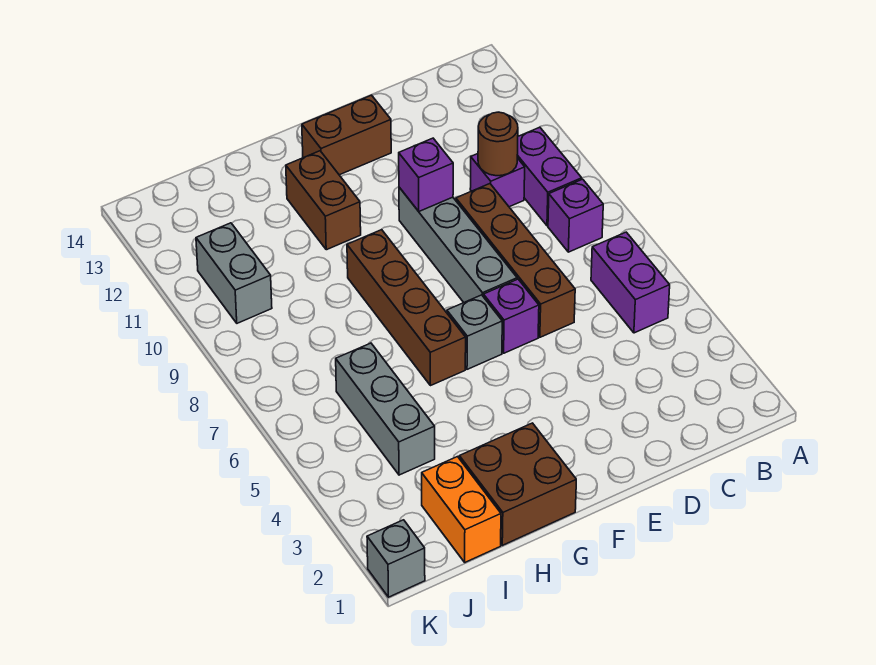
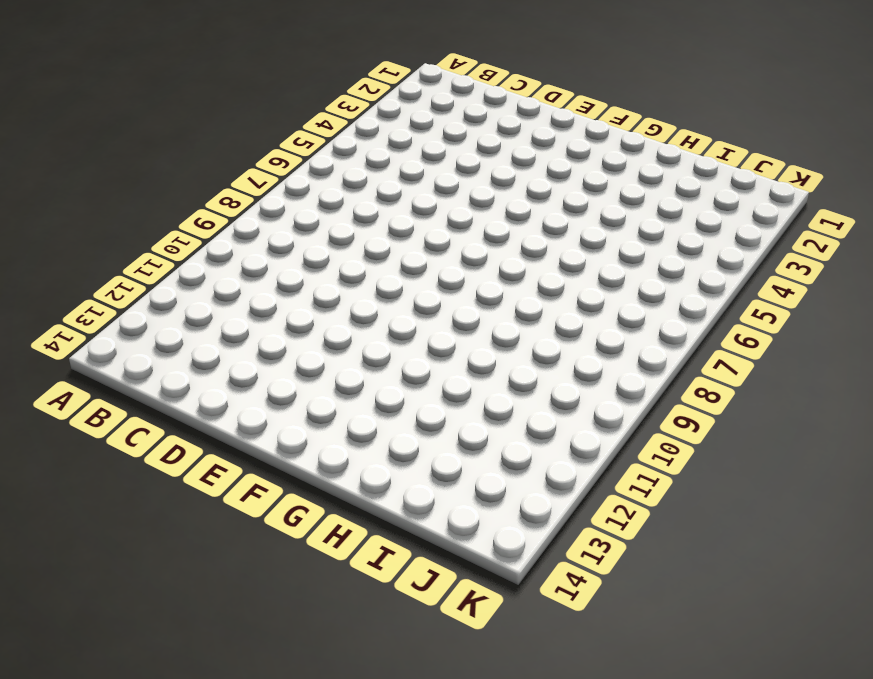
none -> purple brick B5:B6 level 1
none -> purple brick B8 level 1
none -> purple brick B9:B10 level 1

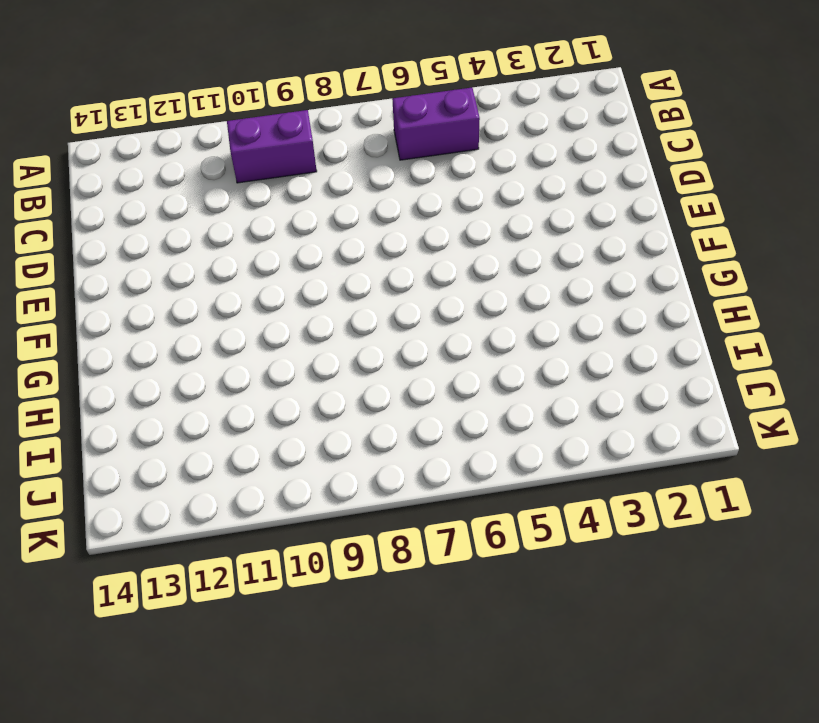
none -> purple brick B8 level 1
none -> purple brick C10 level 1
none -> brown brick D6:D9 level 1

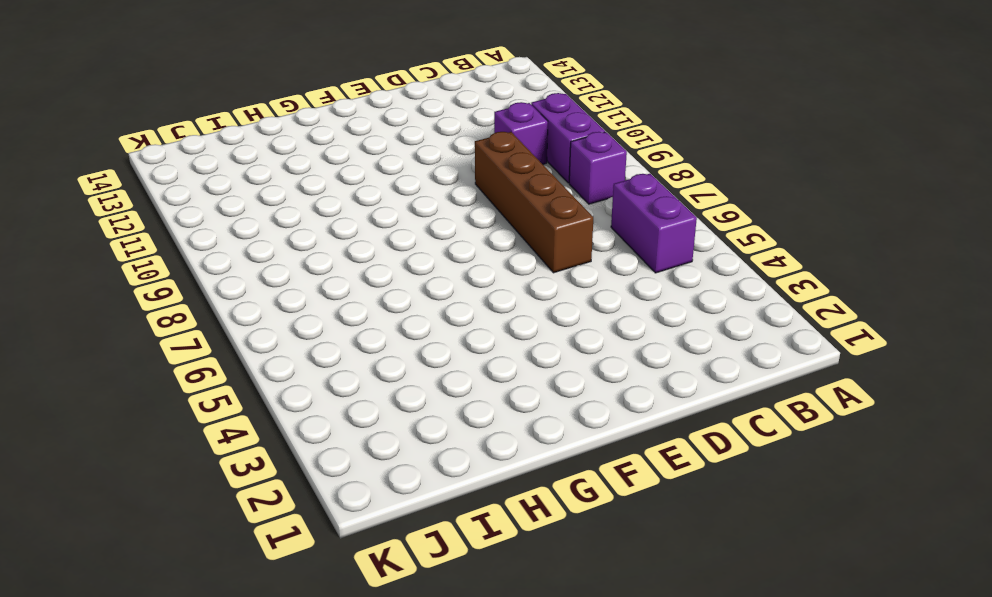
none -> purple brick E6 level 1
none -> grey brick E7:E10 level 1
none -> brown brick E13:F13 level 1

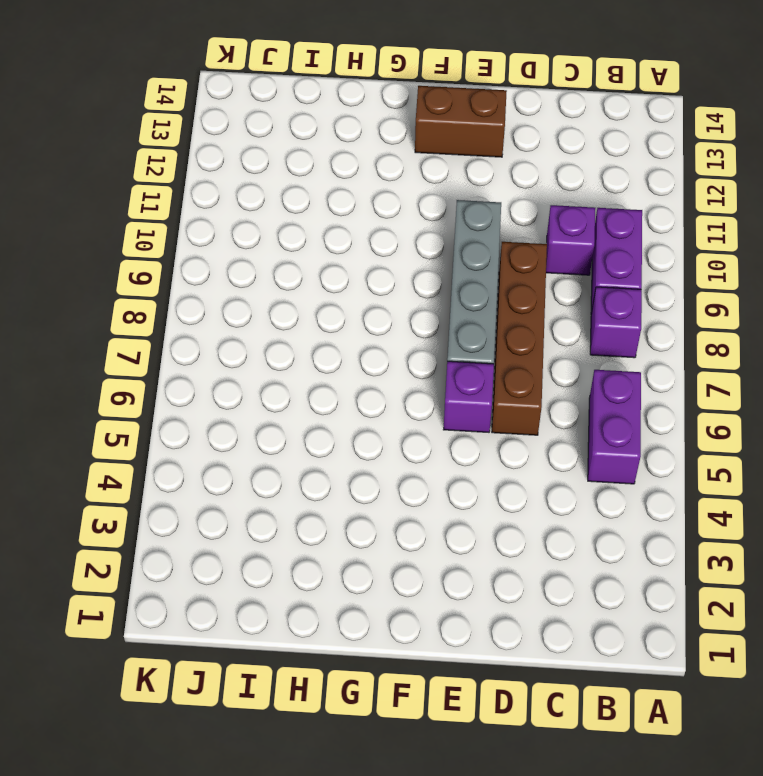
none -> grey brick F6 level 1
none -> brown brick G1:H2 level 1
none -> brown brick G6:G9 level 1

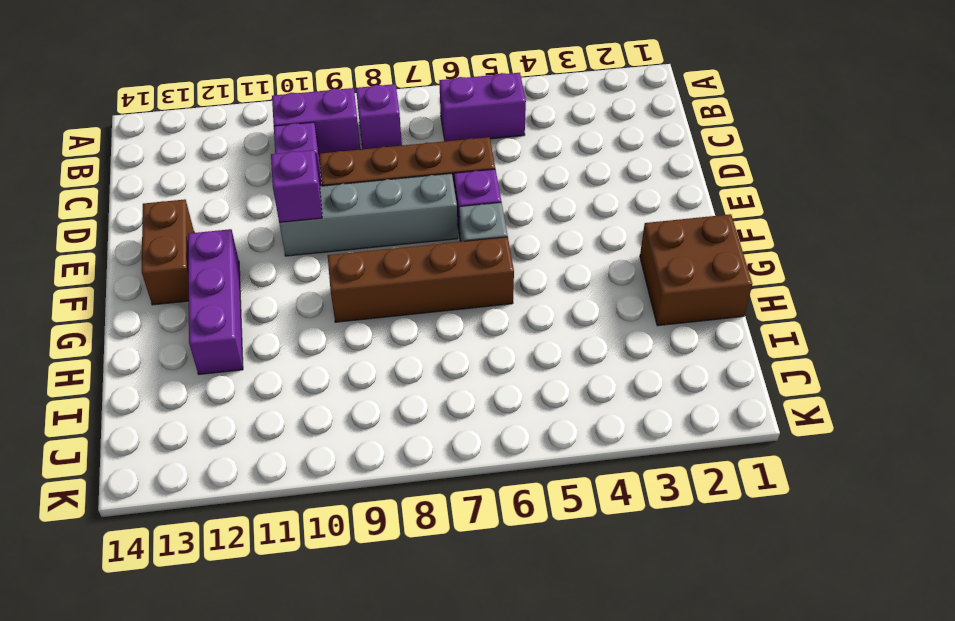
purple brick F12:H12 level 1 -> brown brick G11:G12 level 1
none -> orange brick I1:I2 level 1
none -> grey brick I4:I6 level 1
none -> grey brick J10:J11 level 1

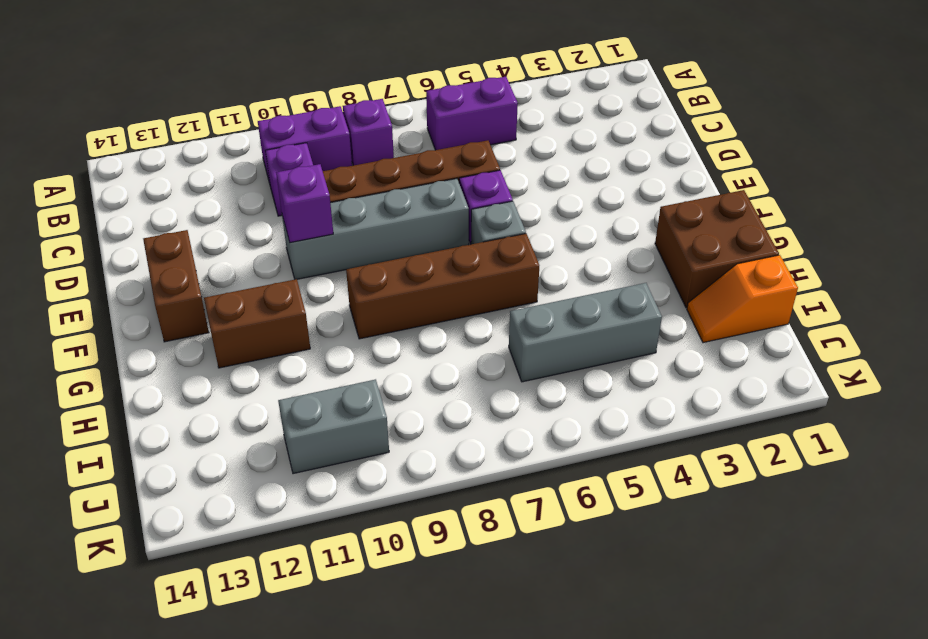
orange slope I1:I2 level 1 top 1 -> orange brick I1:I2 level 1
none -> grey brick K1 level 1
none -> brown round brick C10 level 2

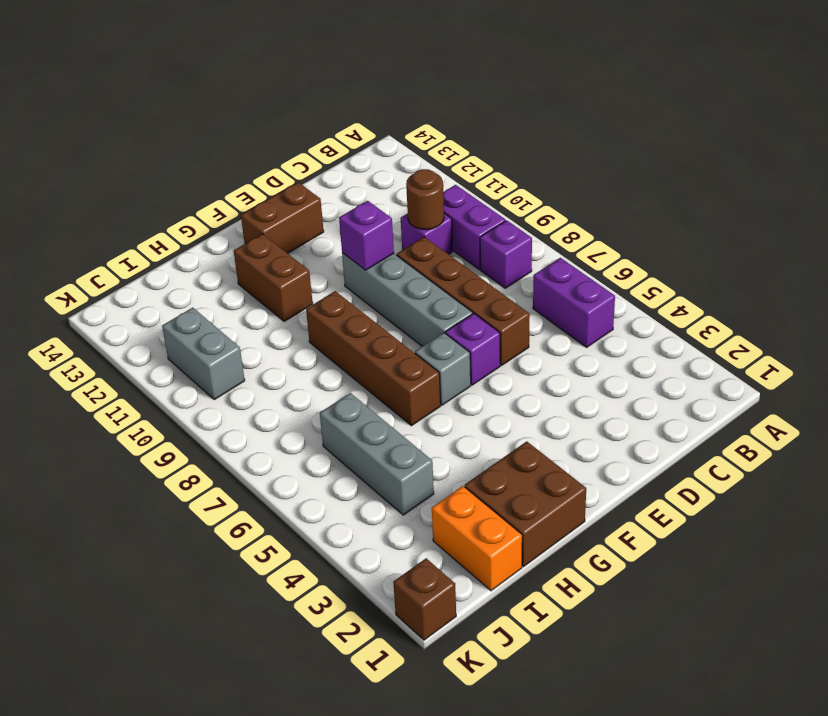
brown brick K1 level 1 -> grey brick K1 level 1

